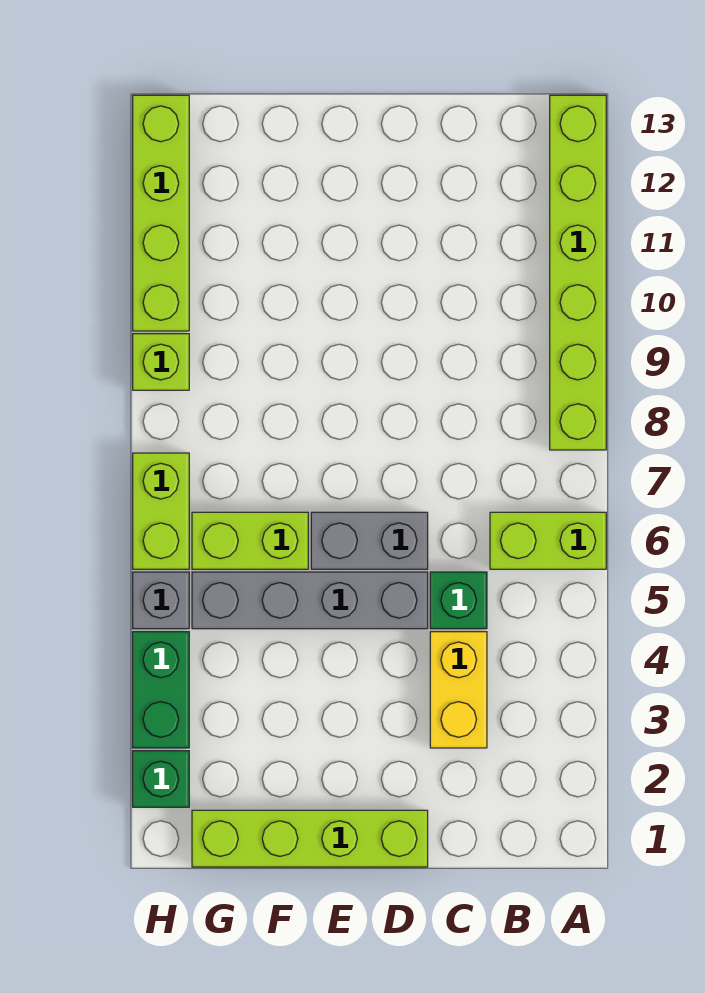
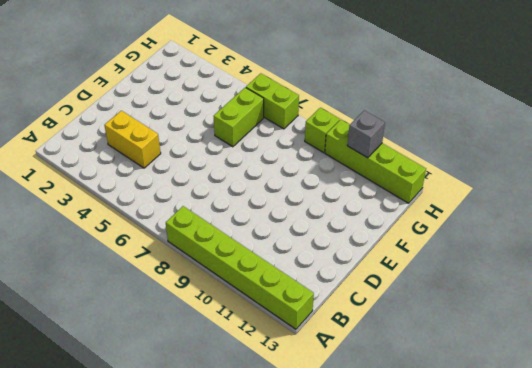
grey brick H11 level 2 -> grey brick H5 level 1
none -> lime brick A6:B6 level 1
none -> green brick C5 level 1
none -> lime brick D1:G1 level 1

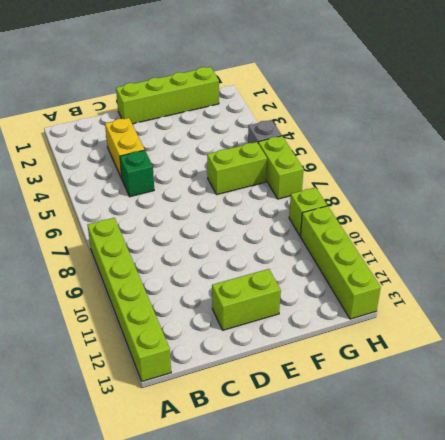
lime brick D12:E12 level 1 -> lime brick A6:B6 level 1
none -> grey brick D5:G5 level 1
none -> grey brick D6:E6 level 1
none -> green brick H2 level 1

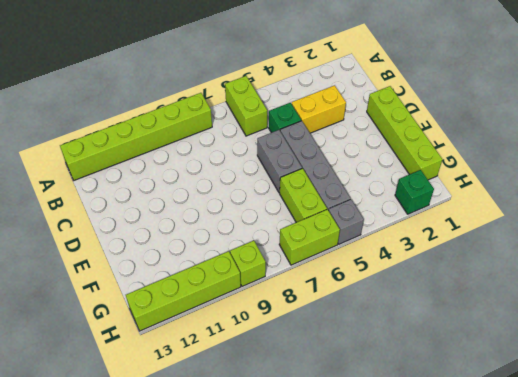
none -> green brick H3:H4 level 1

